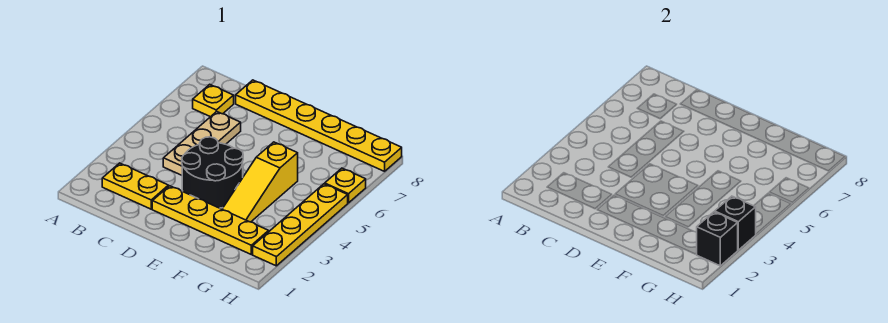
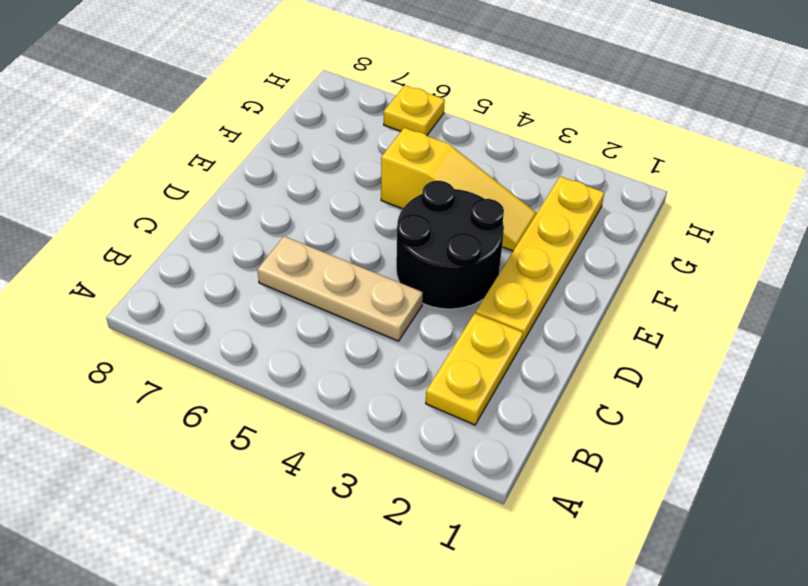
none -> yellow plate B7 level 1
none -> yellow plate C8:H8 level 1

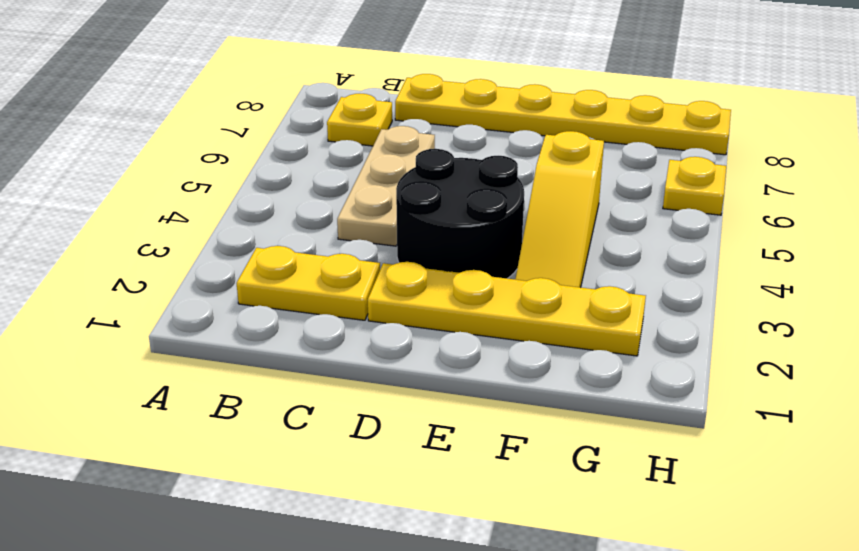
none -> yellow plate H2:H5 level 1
none -> black brick H2 level 2

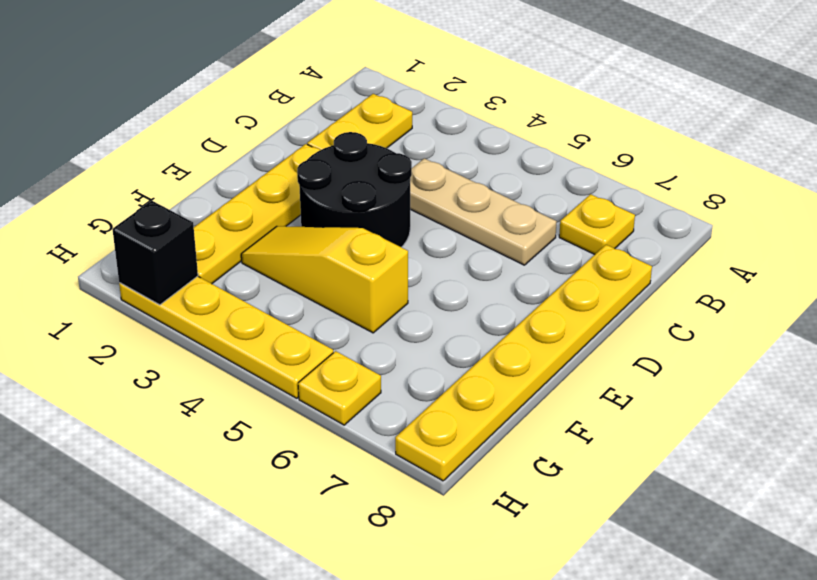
none -> black brick H3 level 2

